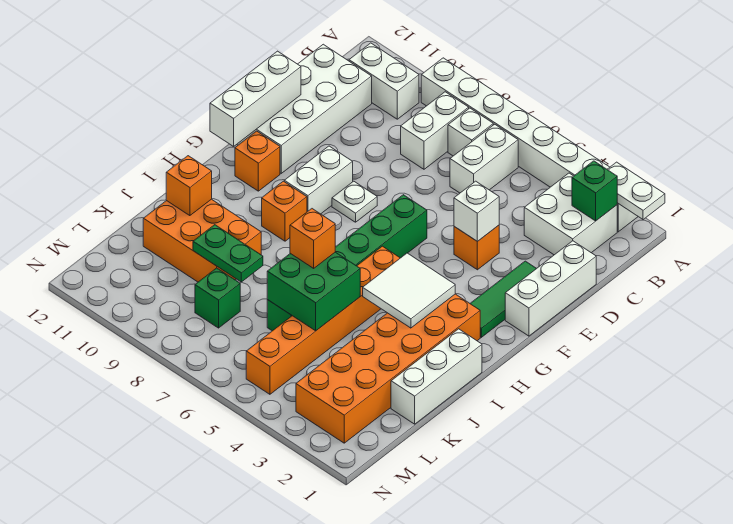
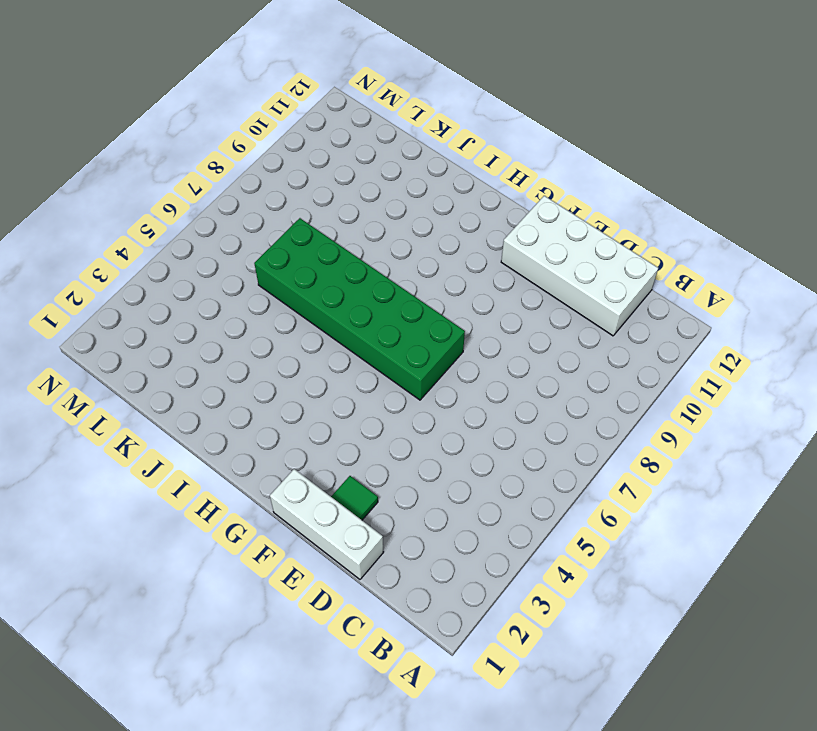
green tile E2 level 1 -> green tile E2:G2 level 1
green brick F6:K7 level 1 -> green brick F6:K6 level 1
none -> white brick A2:A9 level 1
none -> white brick B2:C3 level 1
none -> white brick B6:C6 level 1

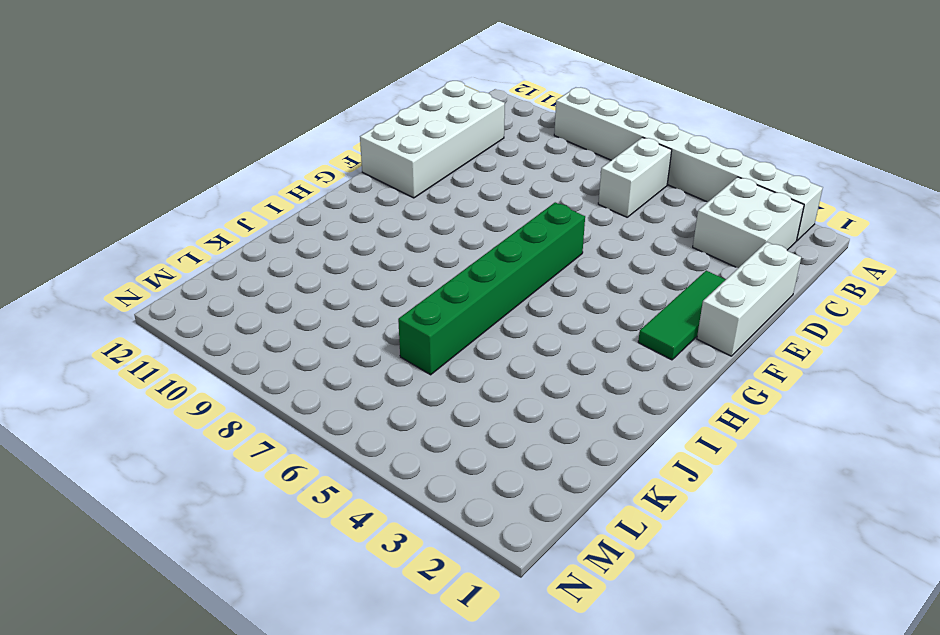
none -> white brick B7 level 1
none -> white brick B8:C8 level 1
none -> white brick B10:B11 level 1

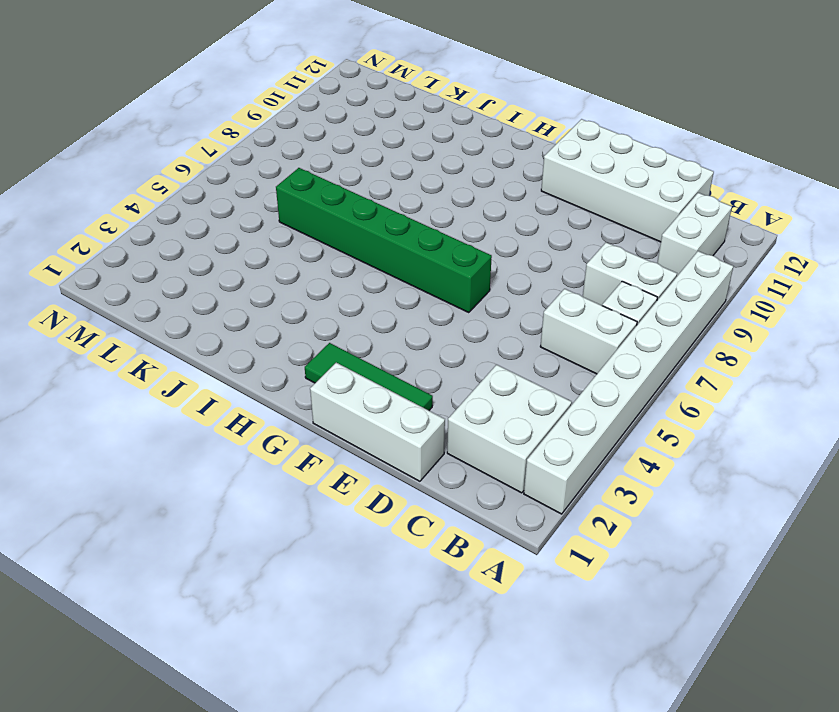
none -> orange brick E4 level 1
none -> white plate F8 level 1
none -> white brick F9:G9 level 1

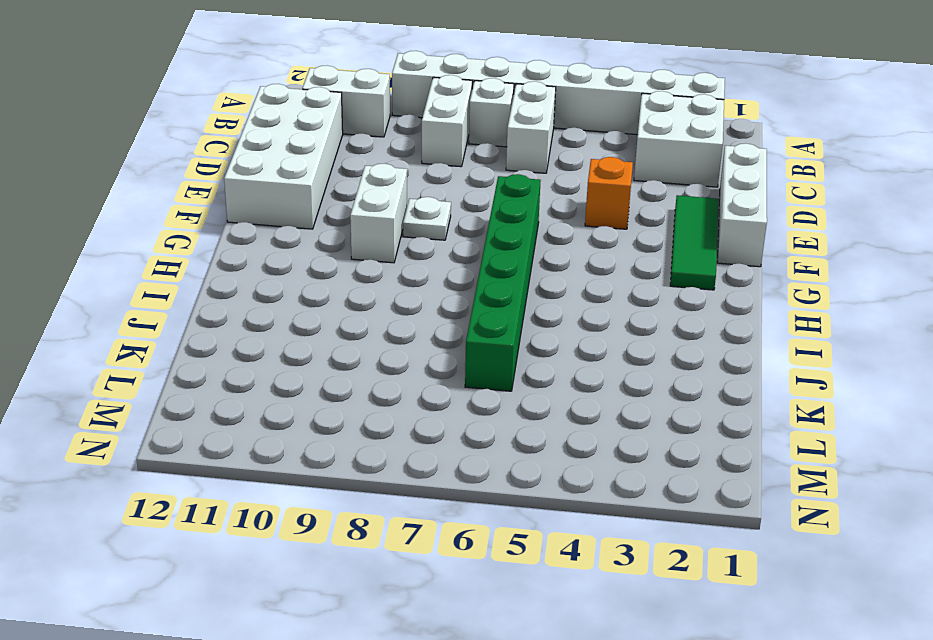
none -> orange brick G11 level 1
none -> orange brick H2:M3 level 1
none -> orange brick H5:M5 level 1

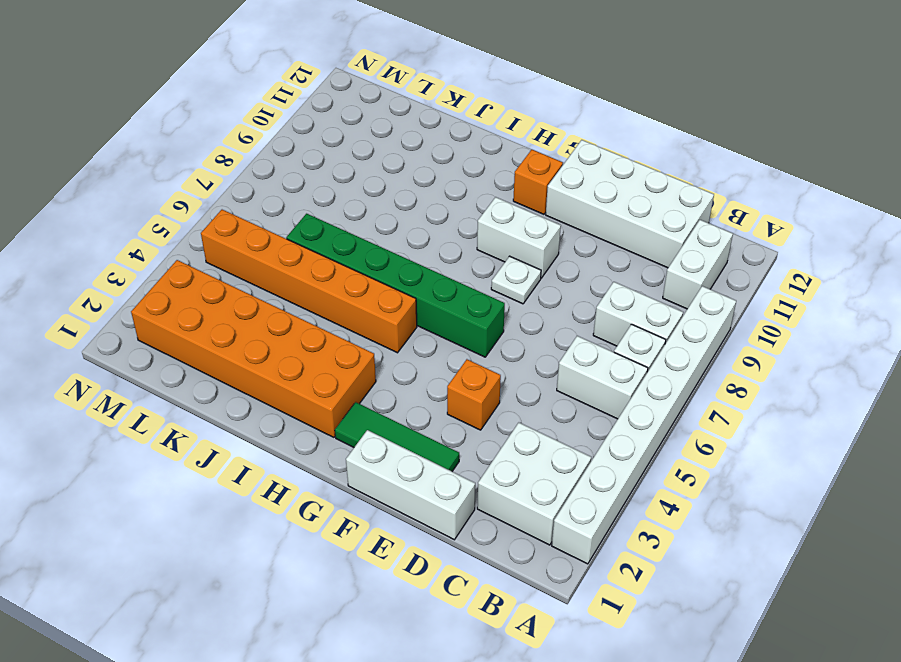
none -> orange brick H9 level 1
none -> white brick I1:K1 level 1
none -> orange brick J9:K11 level 1

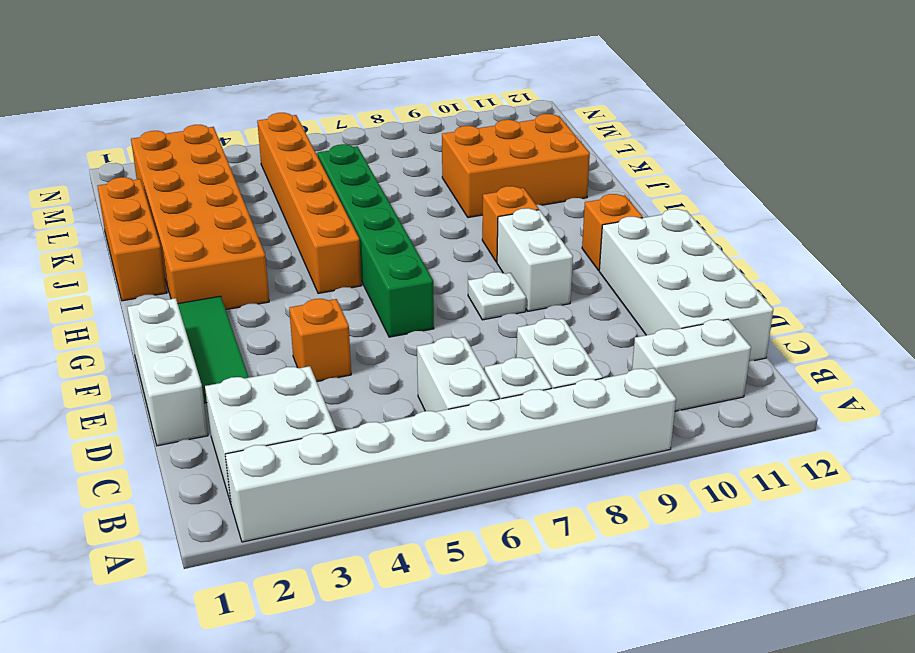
orange brick I1:K1 level 1 -> white brick I1:K1 level 1
none -> green brick L8 level 1
none -> white plate A1:A2 level 2
none -> green brick B2 level 2

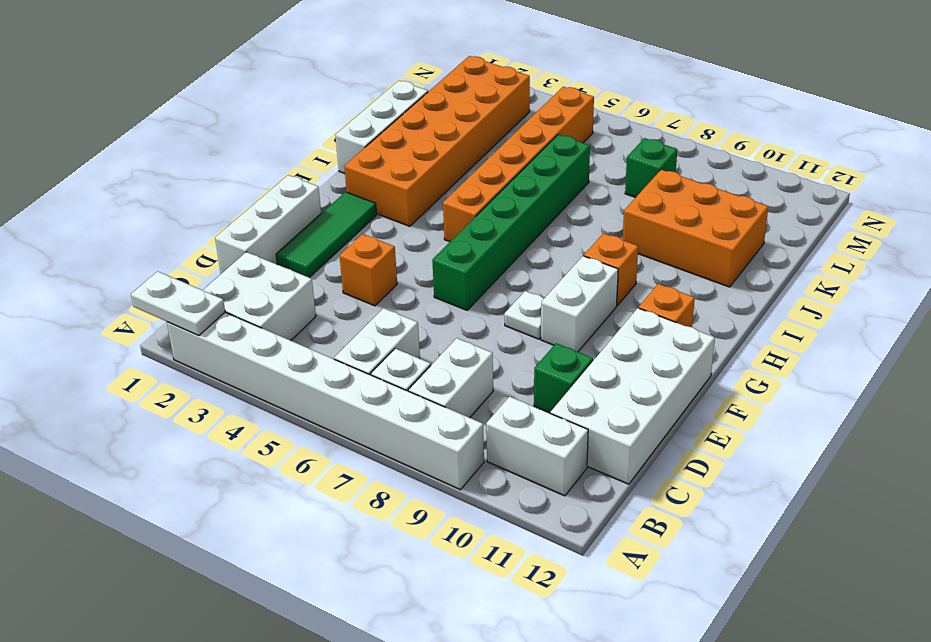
green brick D10 level 1 -> green brick B2 level 2
none -> white brick E4 level 2
none -> white brick E12:G12 level 2
none -> white tile H3:I4 level 2

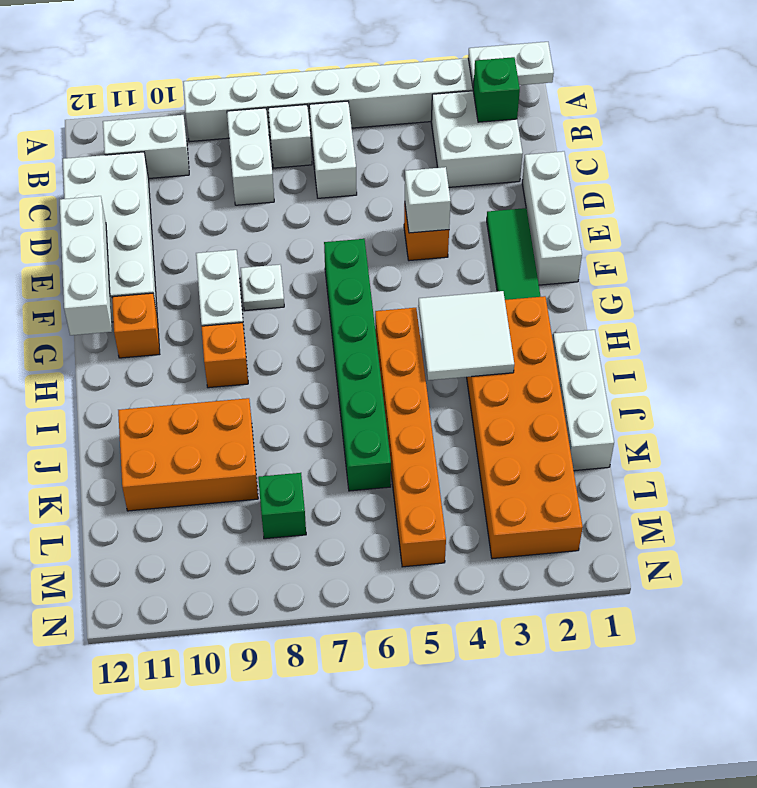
none -> green brick J5:K6 level 2
none -> orange brick J11 level 2
none -> green plate K8:K9 level 2

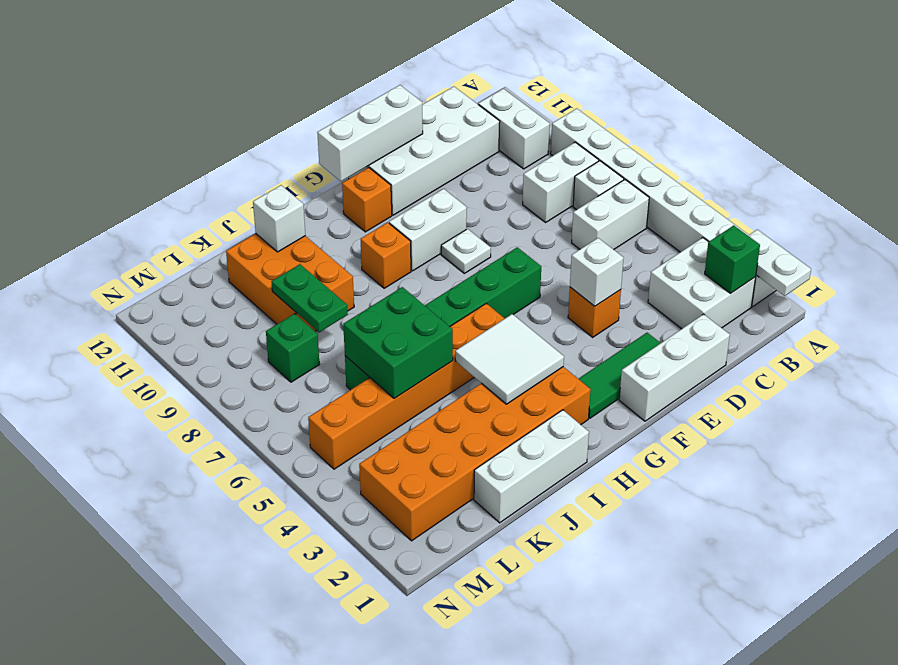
white brick J11 level 2 -> orange brick J11 level 2
none -> orange brick J6 level 3

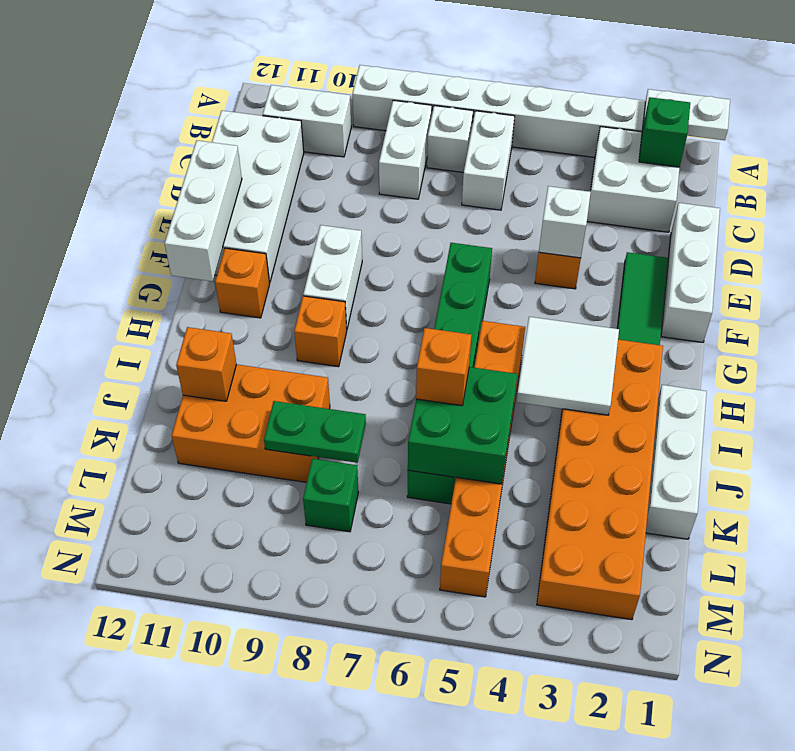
none -> white plate F8 level 1

